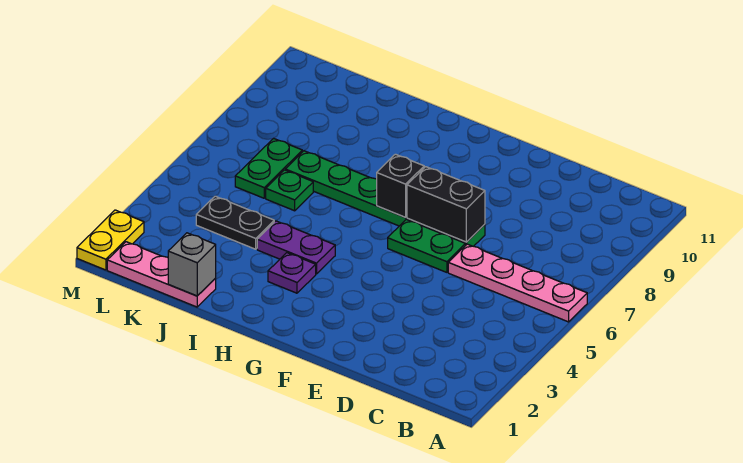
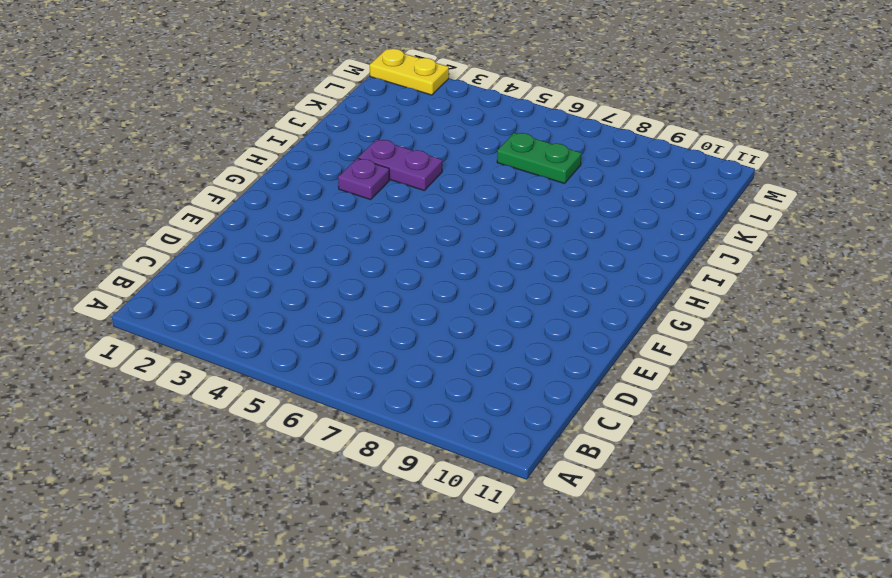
purple plate I3:I4 level 1 -> purple plate H4:I4 level 1
none -> pink plate A6:D6 level 1
none -> green plate E6:F6 level 1
none -> green plate E7:J7 level 1

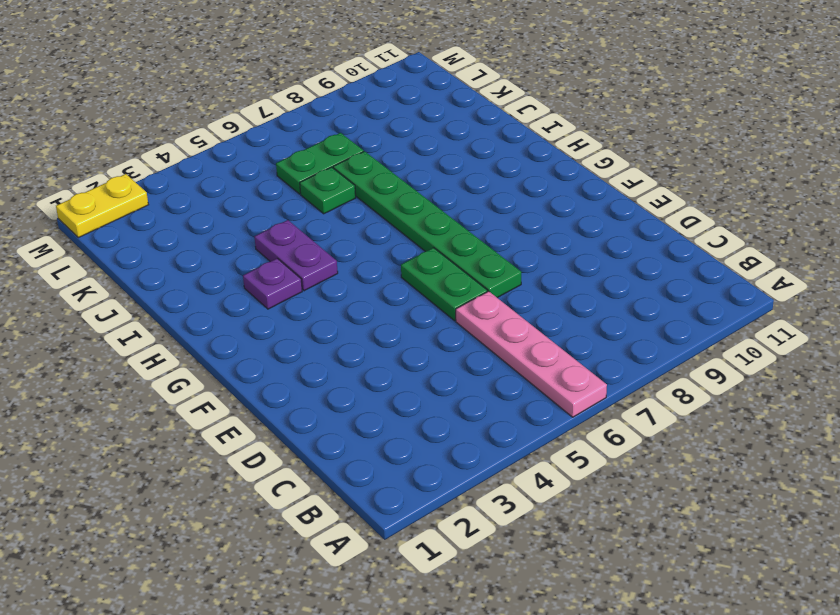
none -> pink plate J1:L1 level 1
none -> black plate J4:K4 level 1
none -> black brick E7:F7 level 2

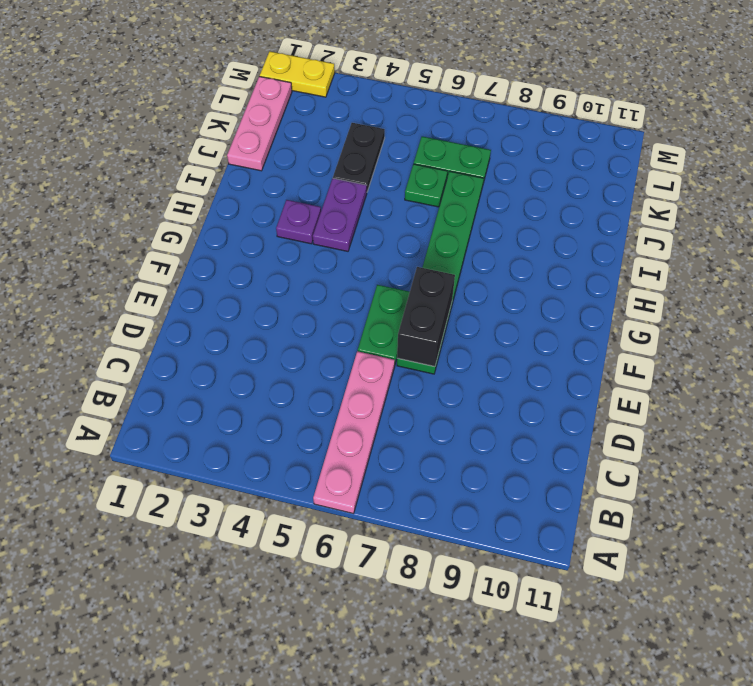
none -> black brick G7 level 2
none -> grey brick J1 level 2

